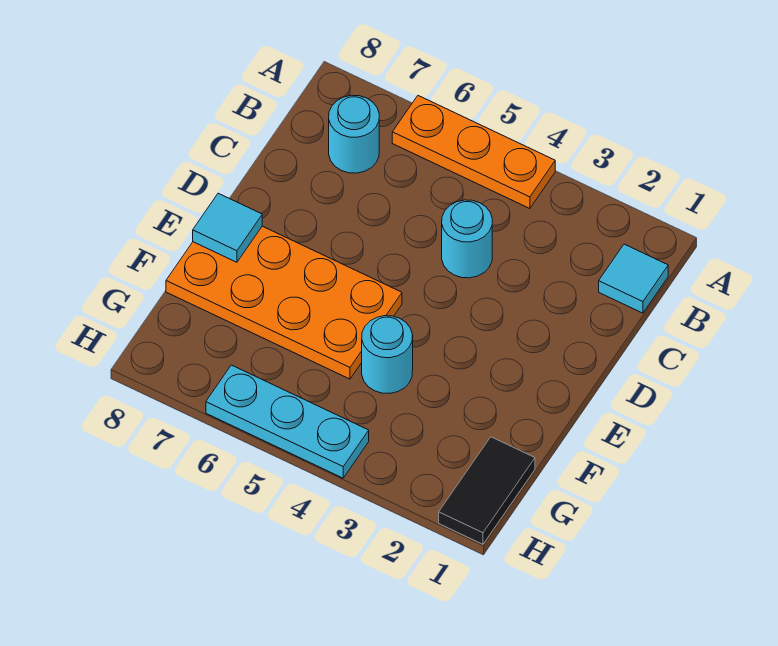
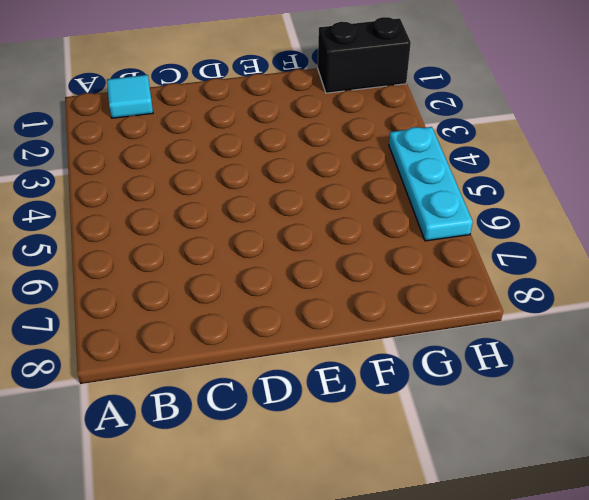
black brick G1:H1 level 1 -> black tile G1:H1 level 1
none -> orange plate A4:A6 level 1
none -> cyan round brick B7 level 1

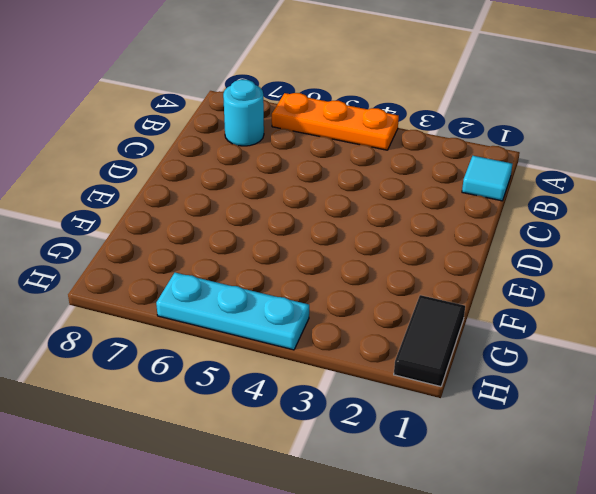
none -> cyan round brick C4 level 1
none -> orange plate E5:F8 level 1

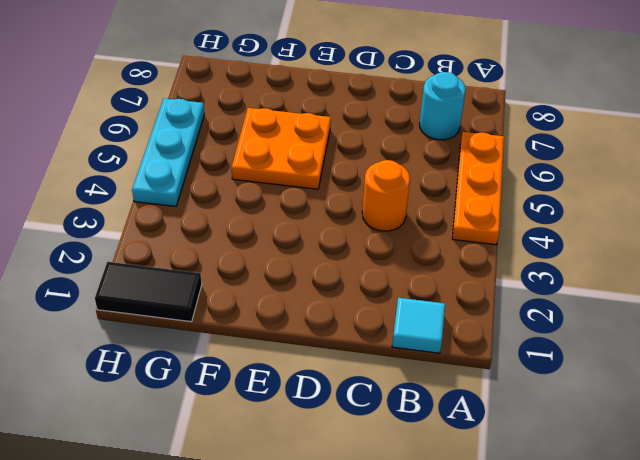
orange round brick C4 level 1 -> cyan round brick C4 level 1
orange plate E5:F6 level 1 -> orange plate E5:F8 level 1
none -> cyan round brick F4 level 1
none -> cyan tile E8 level 2

